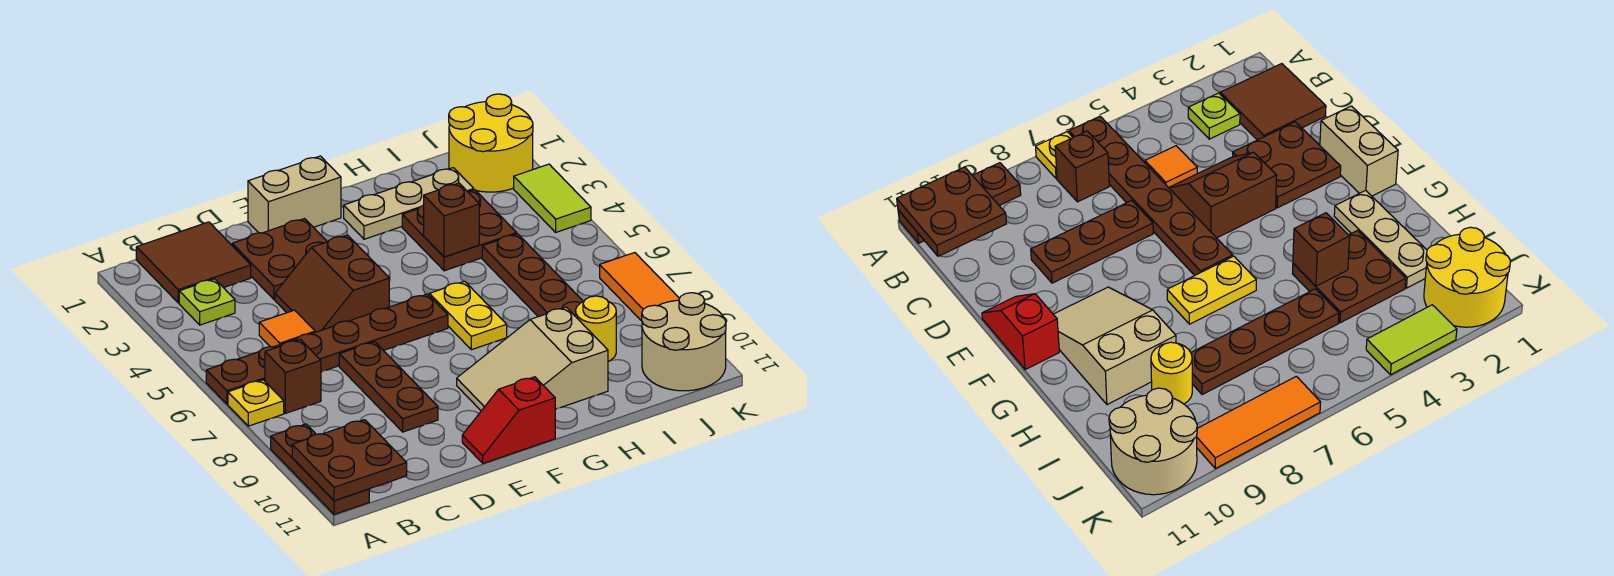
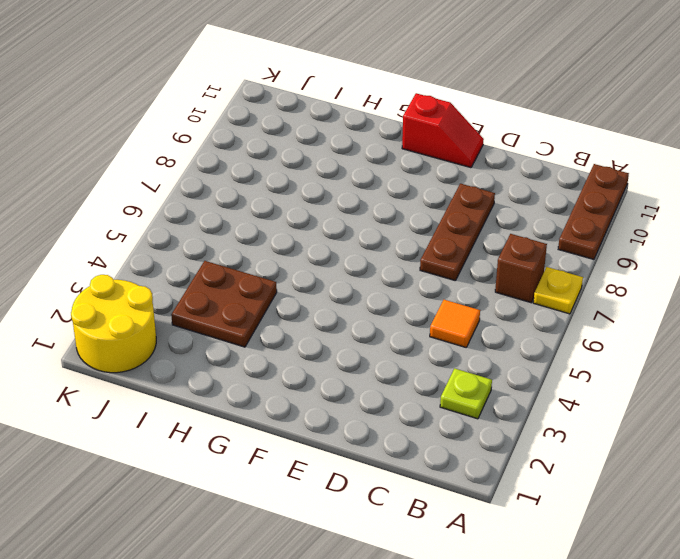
none -> brown plate A6:F6 level 1
none -> brown tile B1:C2 level 1
none -> brown plate D2:E3 level 1

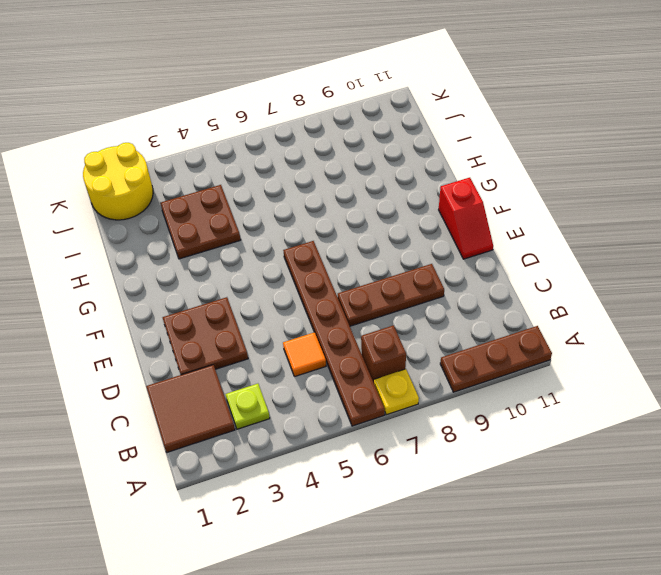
none -> brown slope D4:E5 level 1 top E
none -> tan brick E1:F1 level 1
none -> tan slope F9:H10 level 1 top H

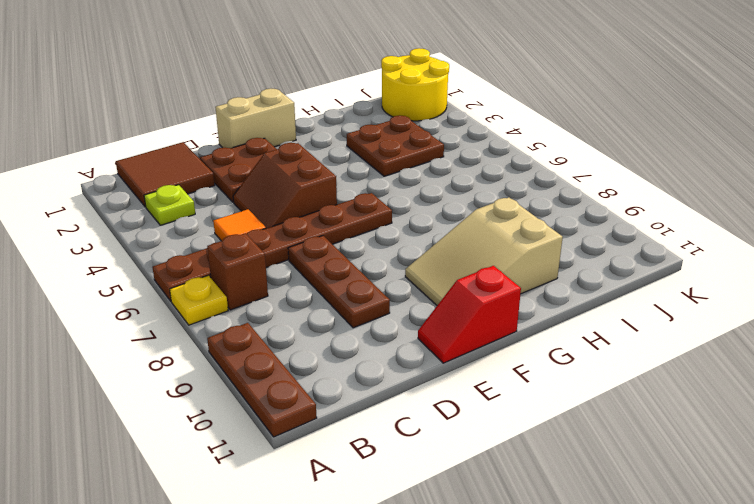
none -> tan plate G2:I2 level 1
none -> yellow plate G6:G7 level 1
none -> brown plate I5:I8 level 1

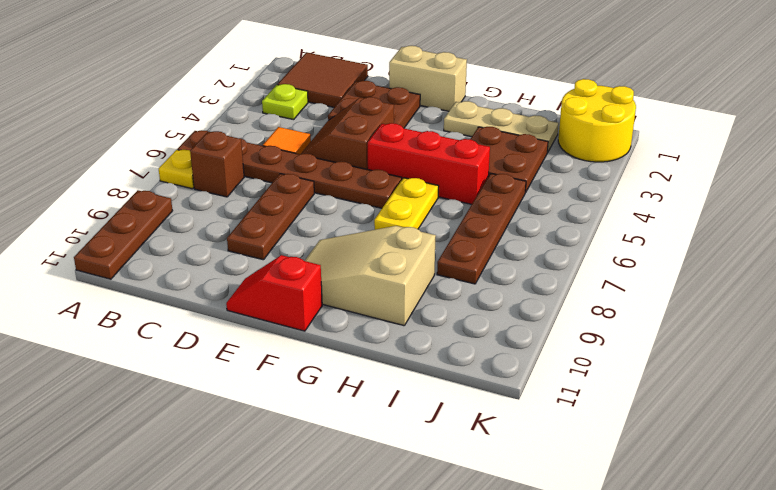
red brick F5:H5 level 1 -> none
none -> yellow round brick I9 level 1
none -> tan round brick J10:K11 level 1
none -> lime tile K3:K4 level 1

